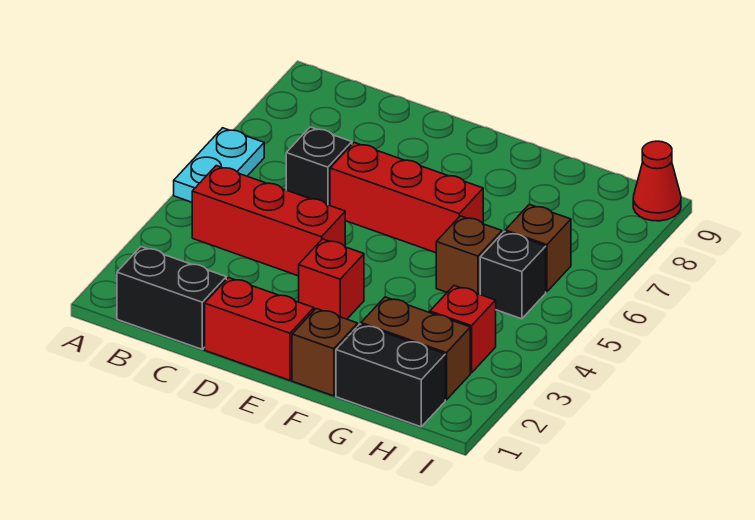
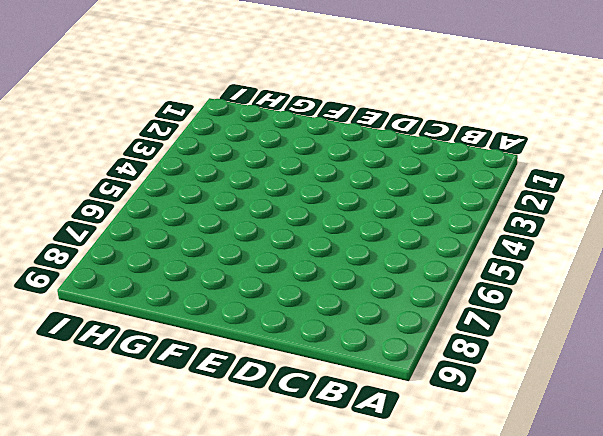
none -> cyan plate A5:A6 level 1
none -> black brick B1:C1 level 1
none -> red brick B4:D4 level 1

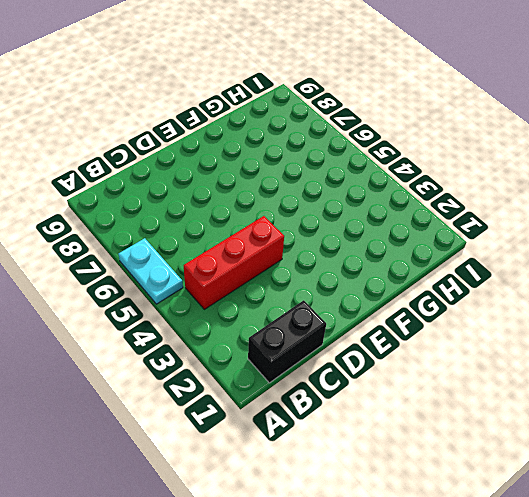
none -> black brick C6 level 1
none -> red brick D1:E1 level 1
none -> red brick D6:F6 level 1

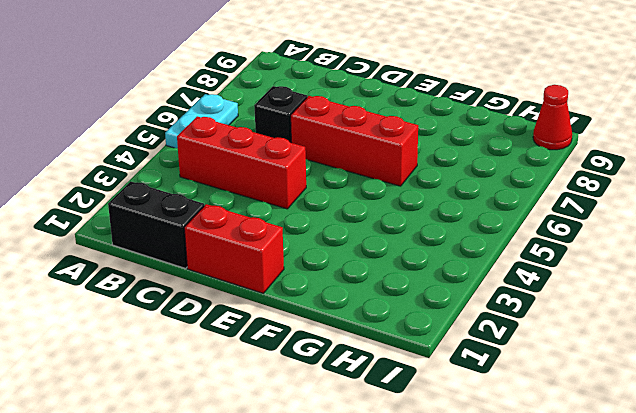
none -> red brick E3 level 1
none -> brown brick F1 level 1
none -> black brick G1:H1 level 1

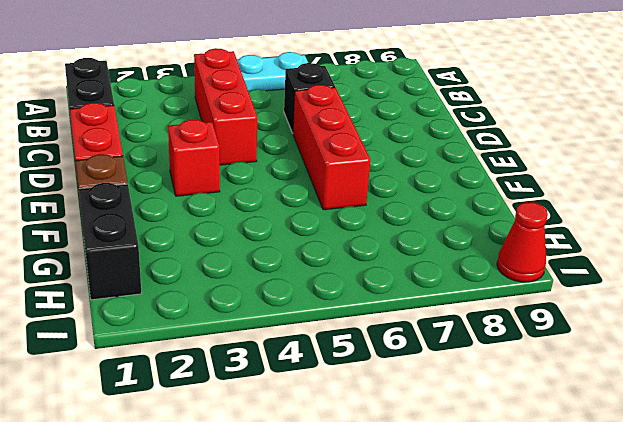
none -> brown brick G2:H2 level 1
none -> brown brick G5 level 1
none -> red brick H3 level 1

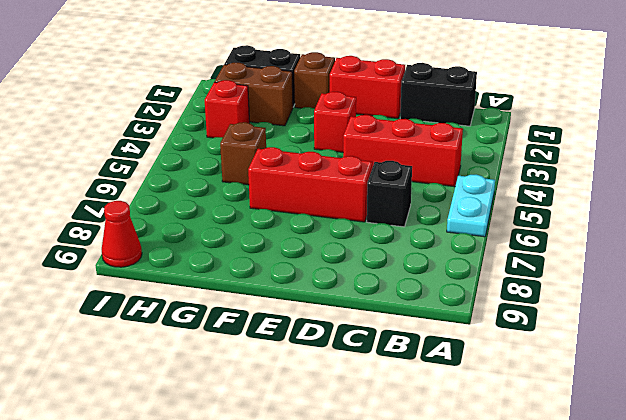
none -> black brick H5 level 1
none -> brown brick H6 level 1

